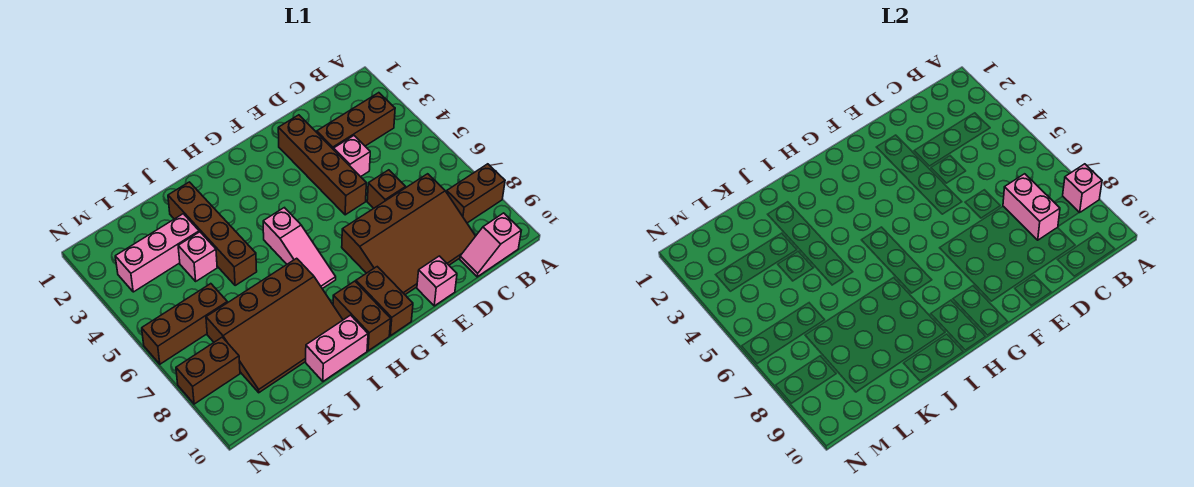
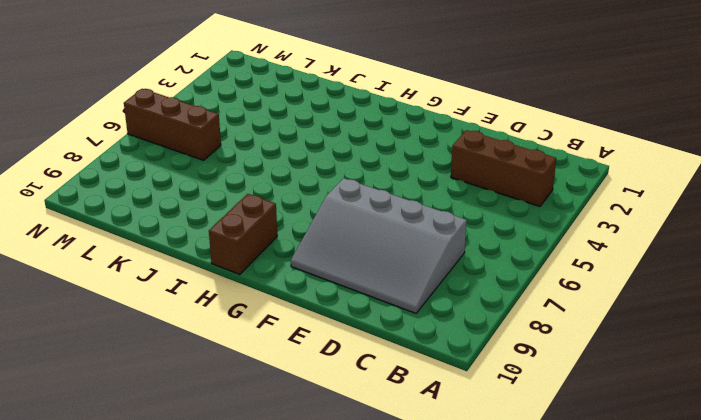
grey slope C7:F9 level 1 top 7 -> brown slope C7:F9 level 1 top 7
none -> brown brick A8:B8 level 1
none -> pink slope B10:C10 level 1 top B
none -> pink brick D4 level 1

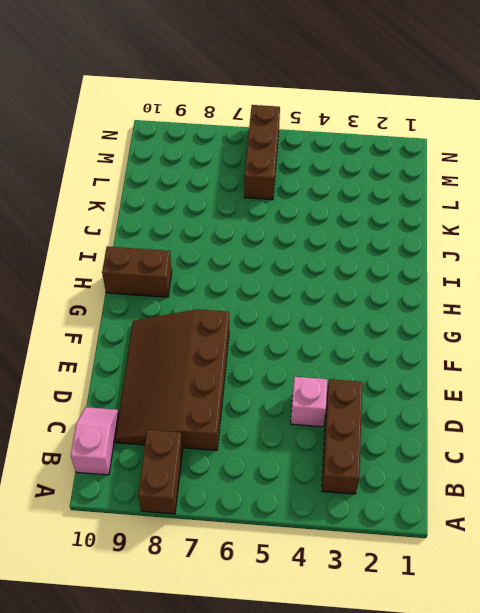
none -> brown brick D6 level 1
none -> brown brick E2:E5 level 1
none -> pink brick E10 level 1

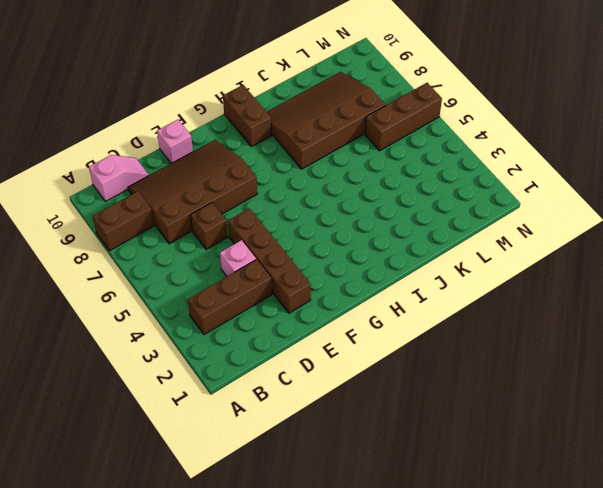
none -> brown brick G9:G10 level 1
none -> pink slope H5:H7 level 1 top 5
none -> pink brick I10:J10 level 1

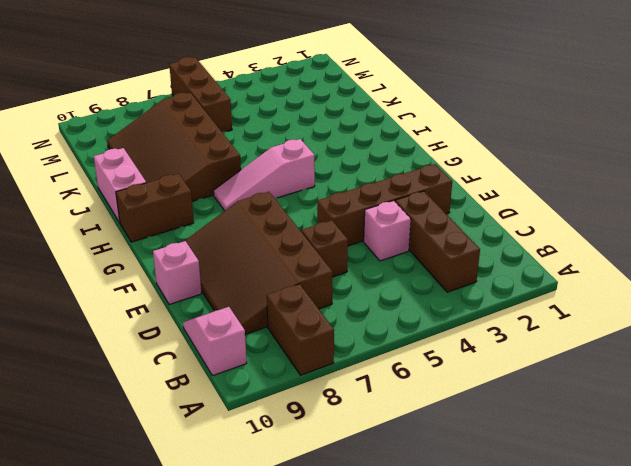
none -> brown brick G9:G10 level 1
none -> brown brick J2:J5 level 1
none -> pink brick K3:M3 level 1

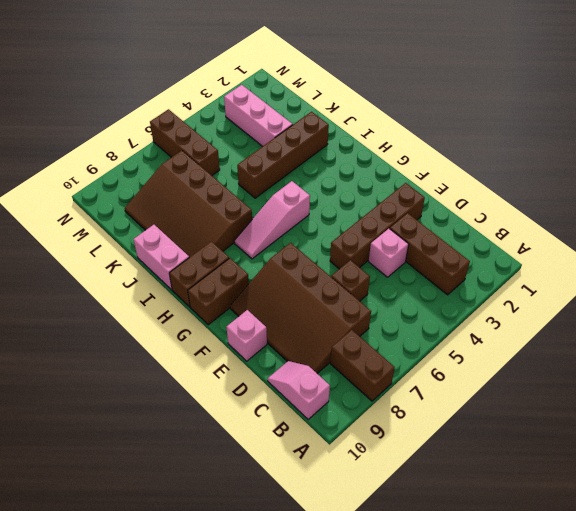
none -> pink brick K4 level 1
none -> brown brick M8:N8 level 1
none -> pink brick A8 level 2

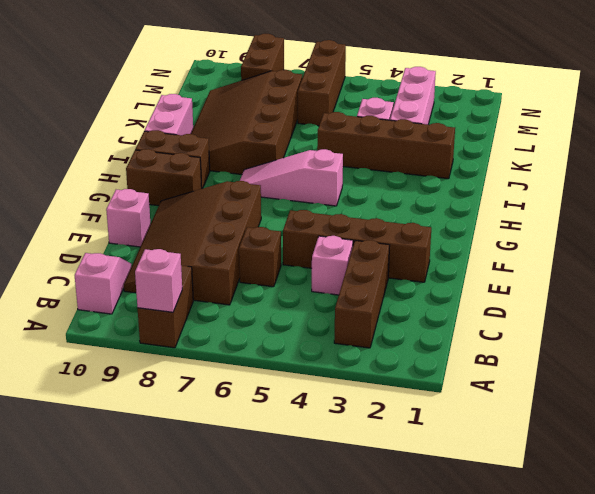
none -> pink brick C7:C8 level 2

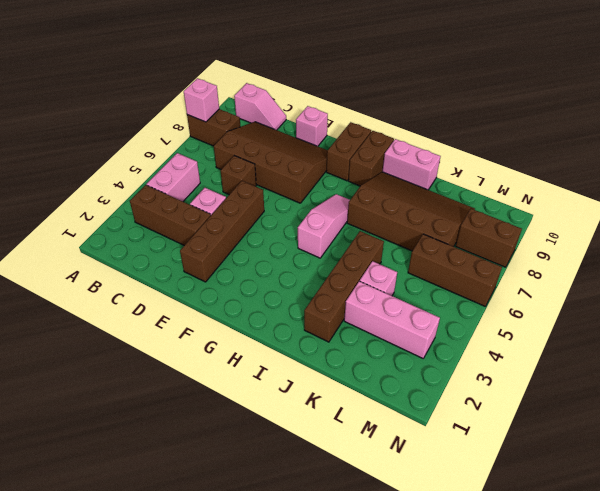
pink brick B4:B5 level 1 -> pink brick C7:C8 level 2

